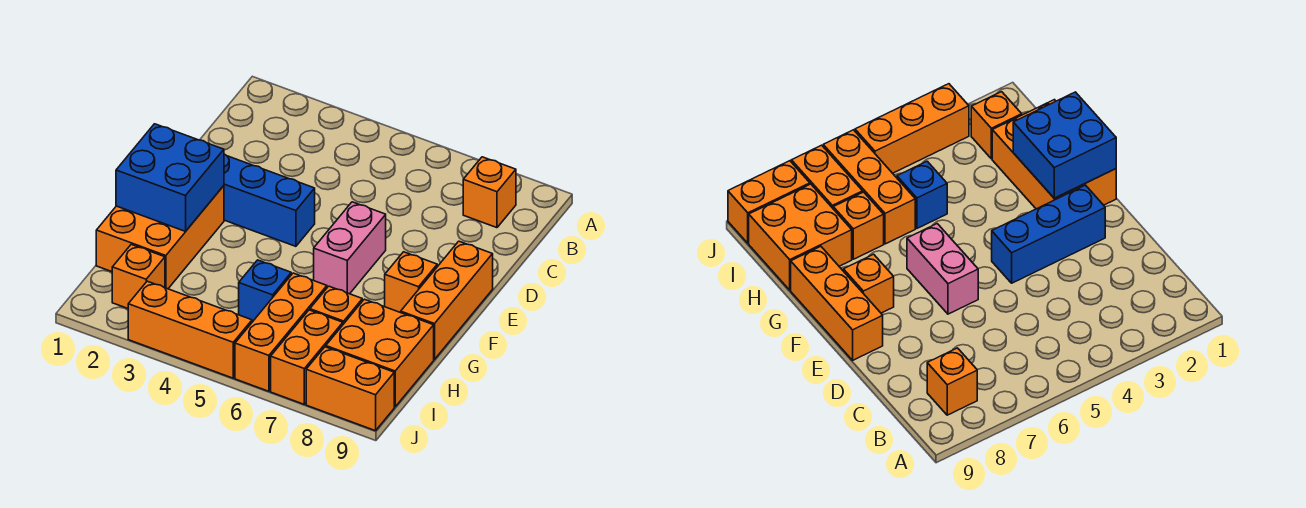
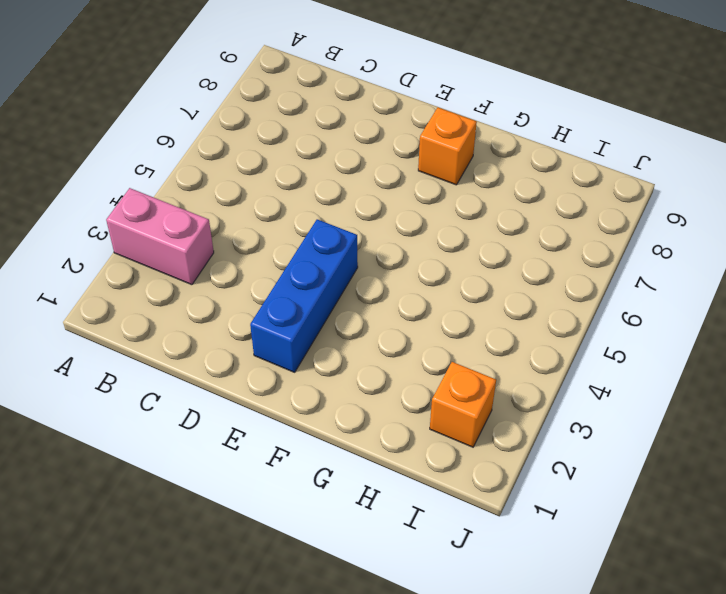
pink brick A3:B3 level 1 -> pink brick E6:F6 level 1
none -> orange brick B8 level 1
none -> orange brick E9:G9 level 1
none -> orange brick F1:H2 level 1

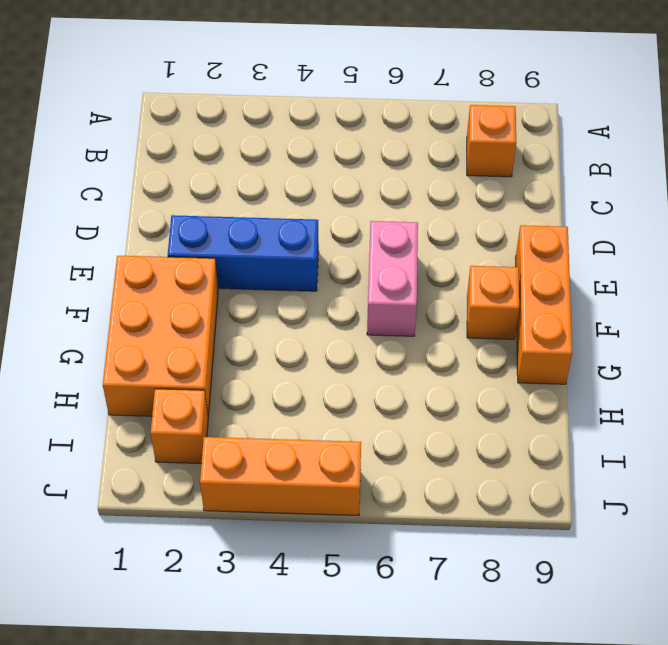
none -> blue brick H5 level 1
none -> orange brick H6:J6 level 1
none -> orange brick H7 level 1

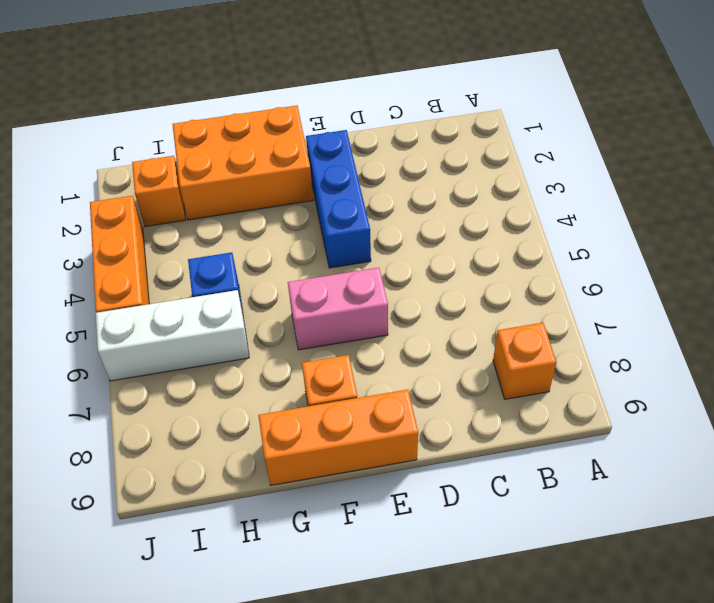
white brick H6:J6 level 1 -> orange brick H6:J6 level 1
none -> orange brick H7 level 1
none -> orange brick H8:I9 level 1
none -> orange brick I7:J7 level 1

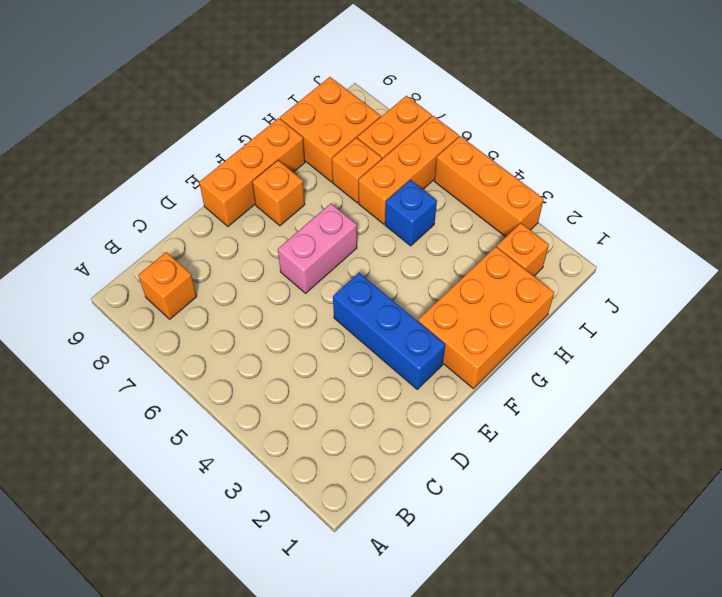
none -> orange brick J8:J9 level 1
none -> blue brick F1:G2 level 2

